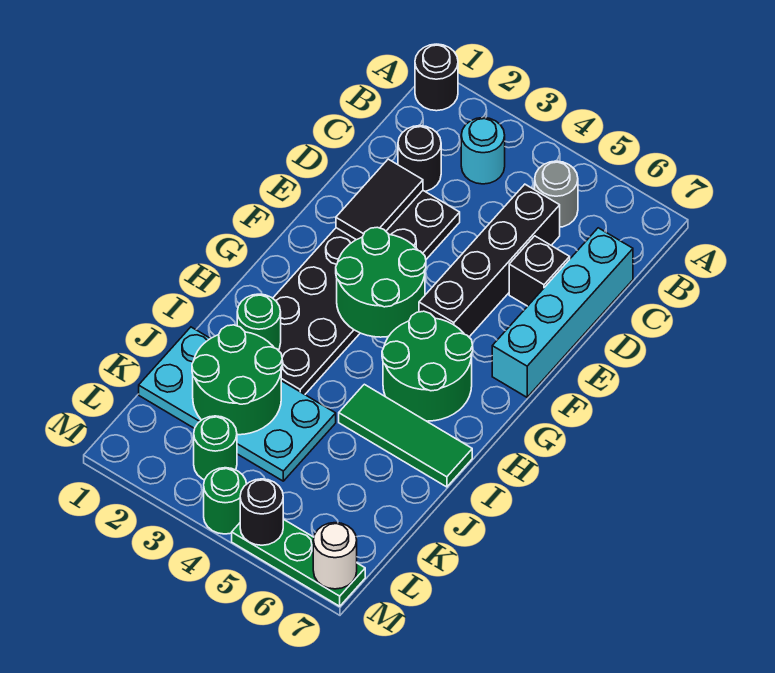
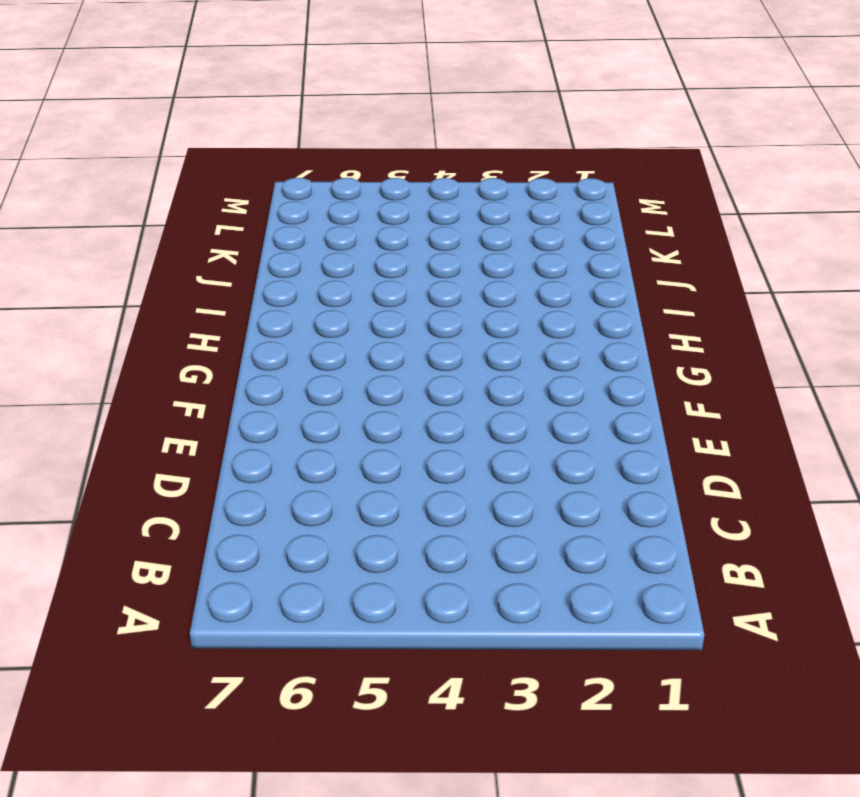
none -> black round brick A1 level 1
none -> cyan round brick B3 level 1
none -> grey round brick B5 level 1

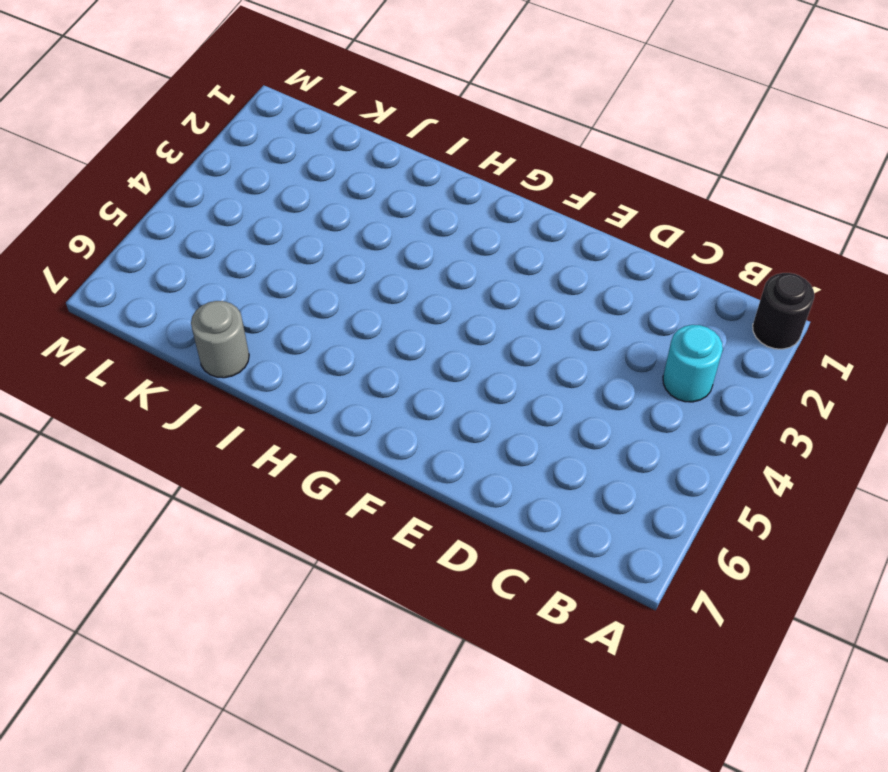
grey round brick J7 level 1 -> grey round brick B5 level 1
none -> black round brick C2 level 1
none -> black brick C5:F5 level 1
none -> cyan brick C7:F7 level 1

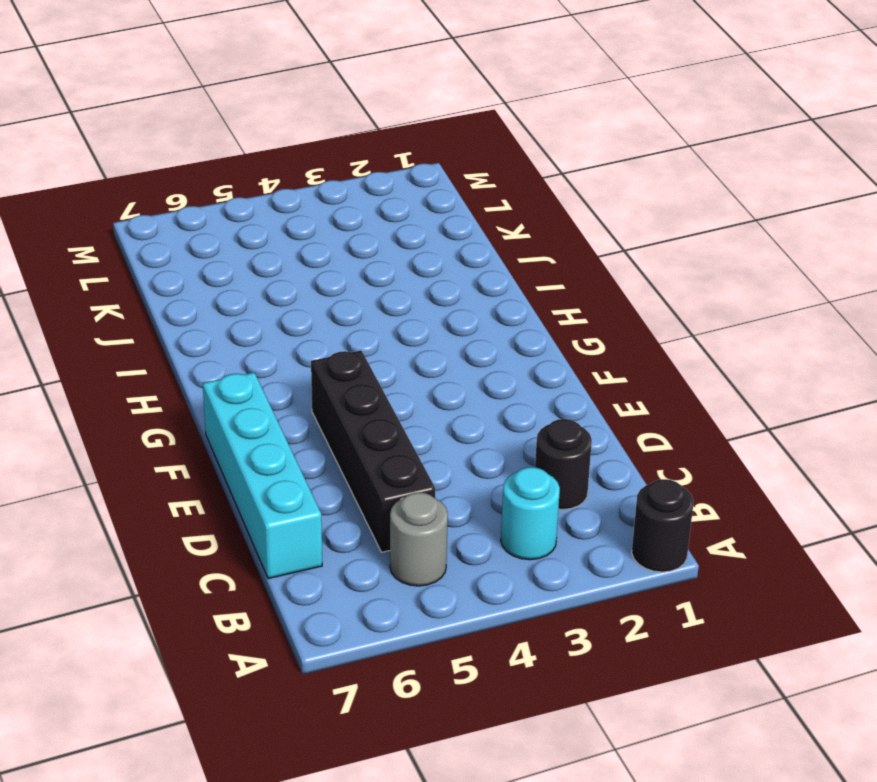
none -> black plate D2:I3 level 1
none -> black brick D6 level 1
none -> green round brick G5:H6 level 1

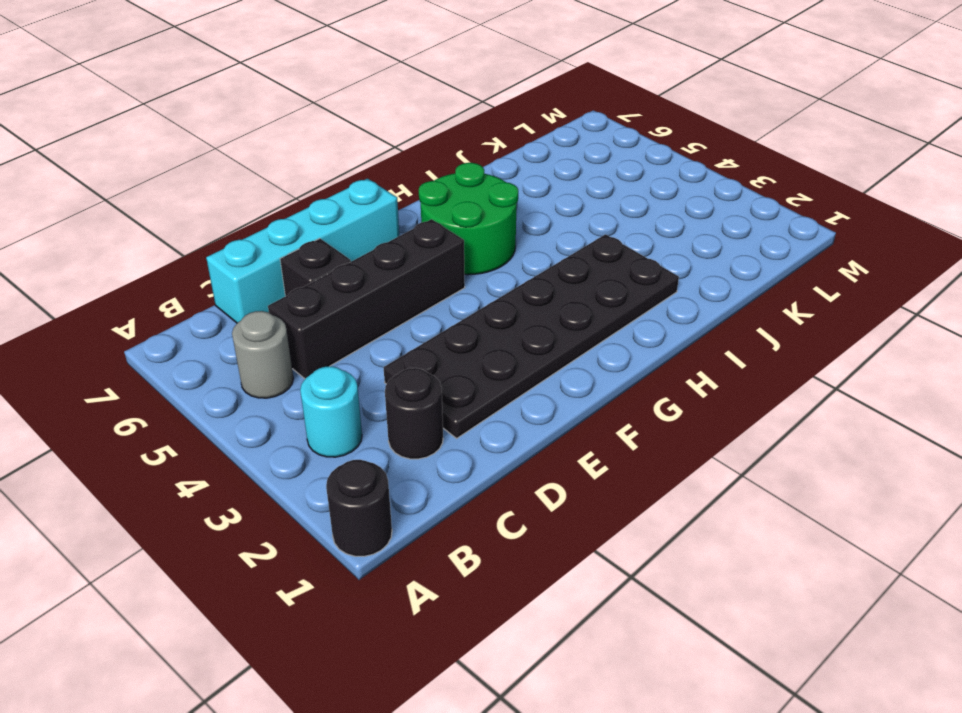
none -> green tile I5:I7 level 1
none -> cyan plate J1:K4 level 1
none -> green round brick L3 level 1

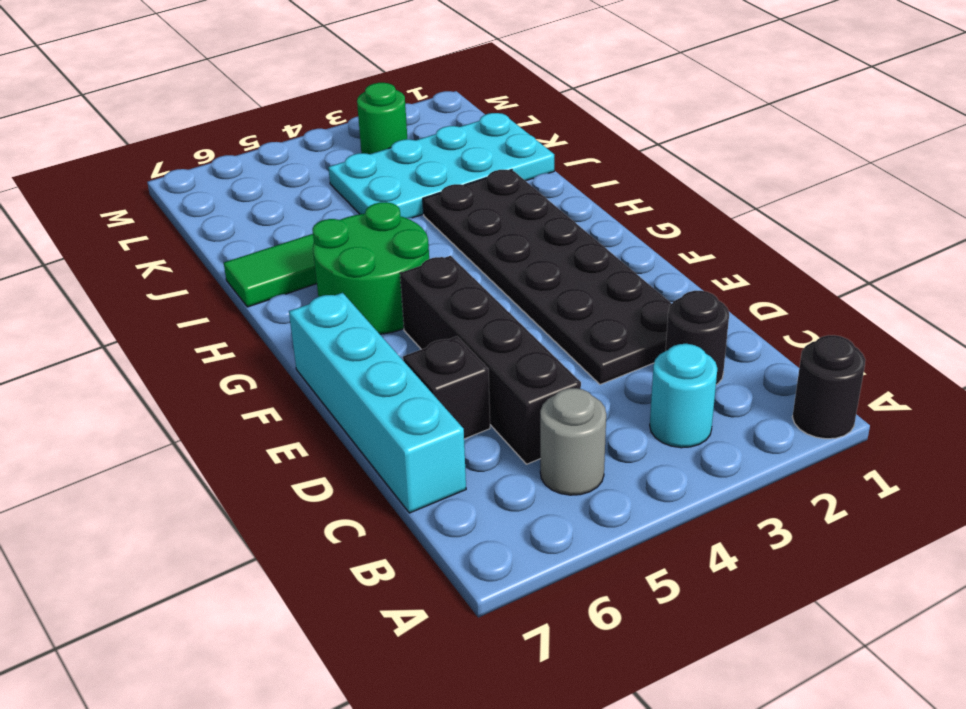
none -> green round brick M4 level 1
none -> green plate M5:M7 level 1
none -> black tile D2:E2 level 2

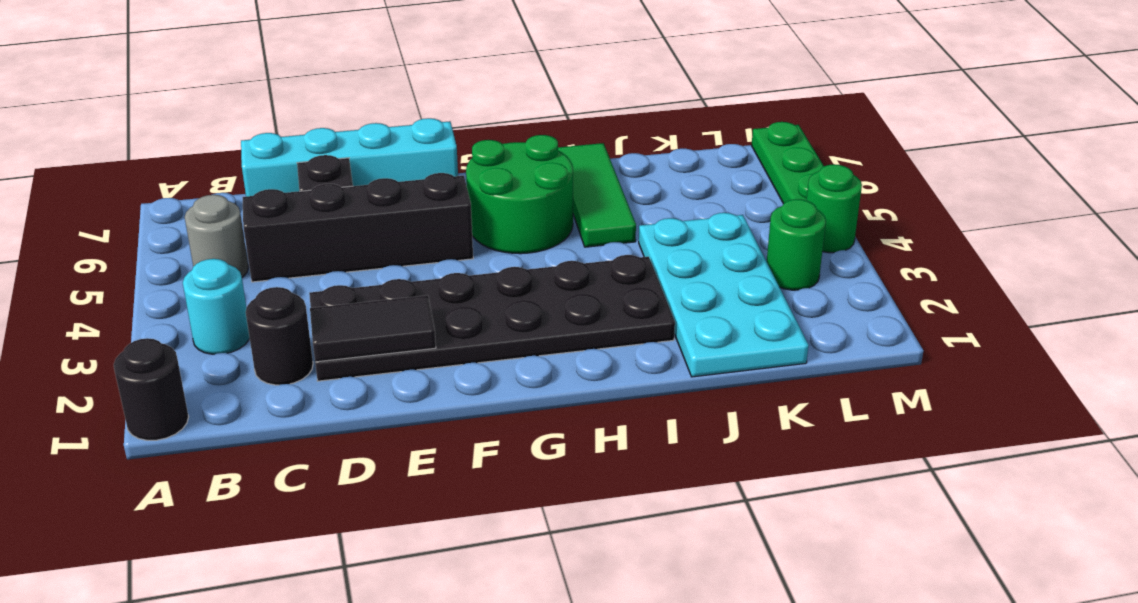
none -> green round brick F3:G4 level 2
none -> green round brick I2 level 2
none -> green round brick J2:K3 level 2

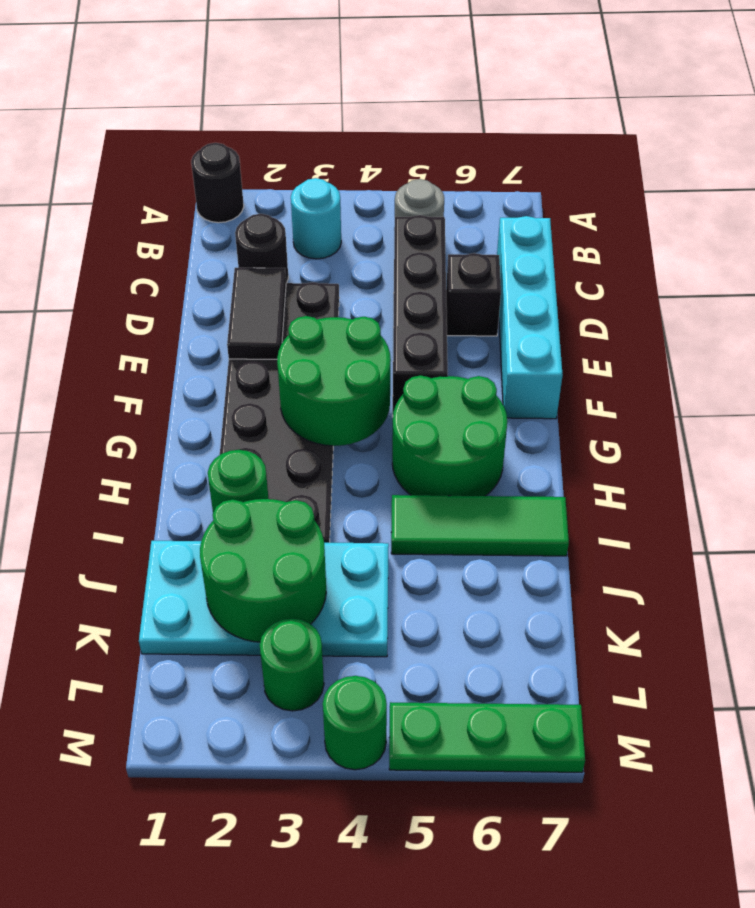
none -> black round brick M5 level 2
none -> white round brick M7 level 2

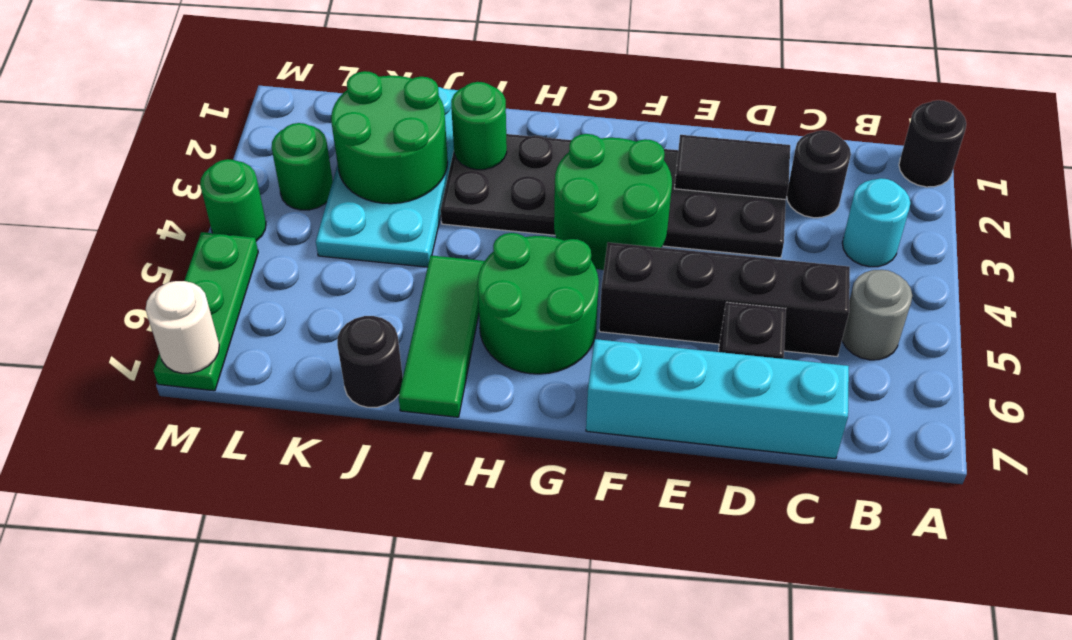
black round brick J7 level 1 -> black round brick M5 level 2

